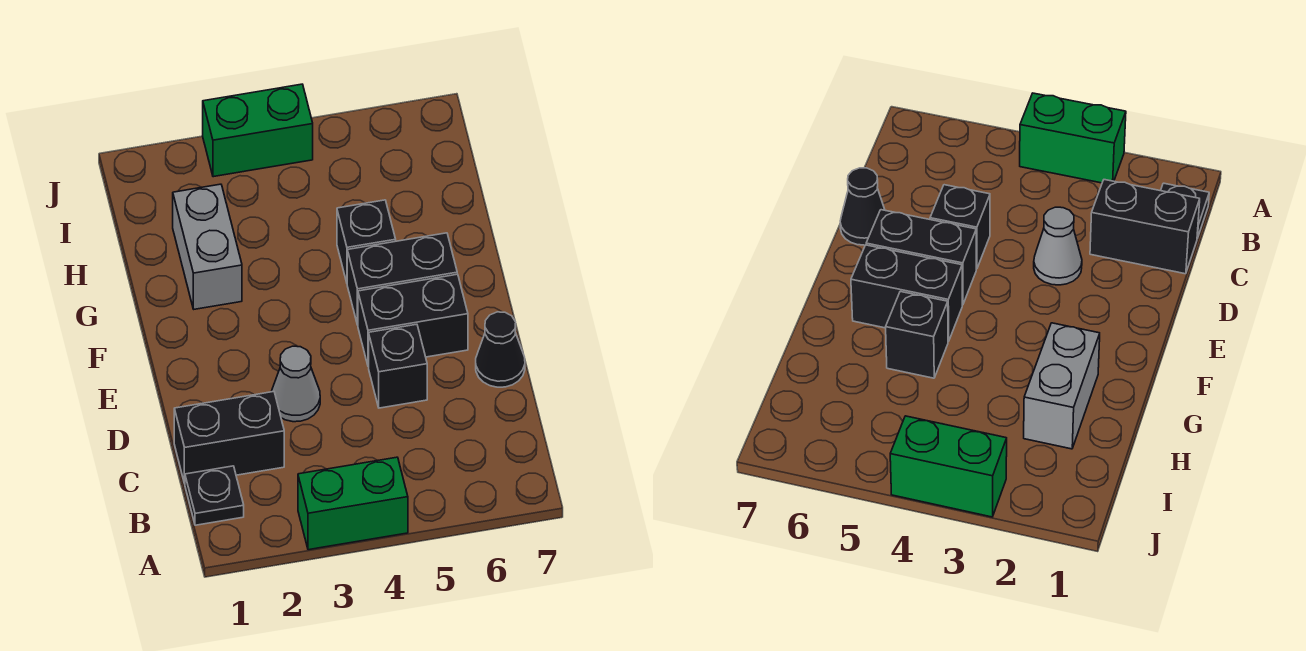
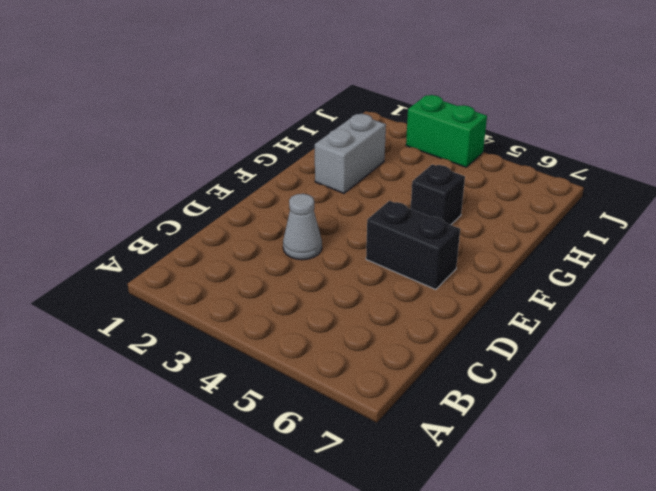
none -> green brick A3:A4 level 1
none -> black plate B1 level 1

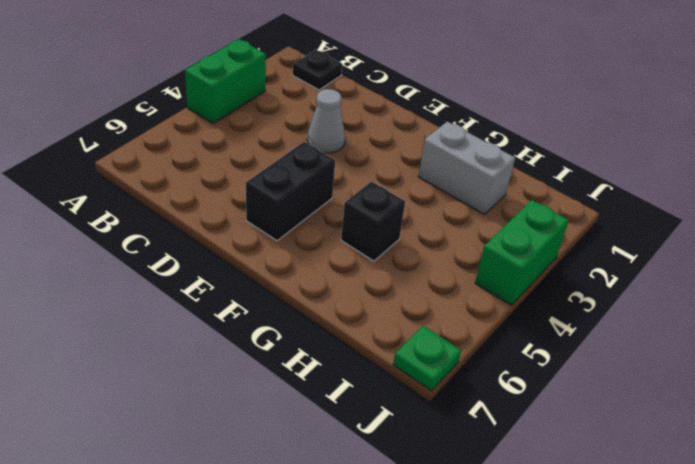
green plate J7 level 1 -> none
none -> black brick C1:C2 level 1
none -> black brick D5 level 1

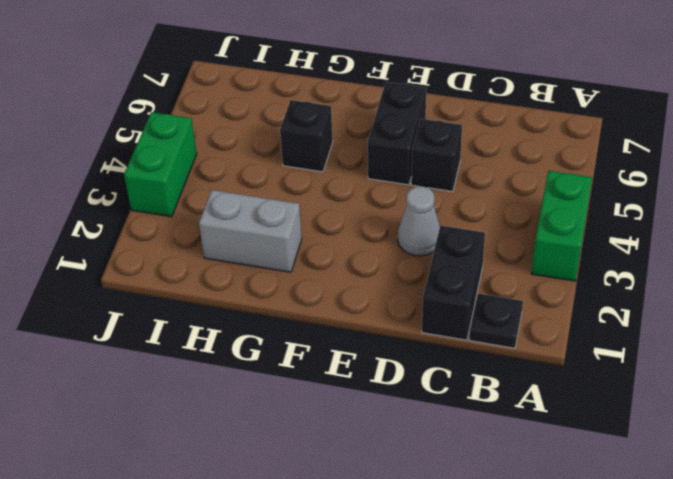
none -> black cone D7 level 1
none -> black brick F5:F6 level 1

